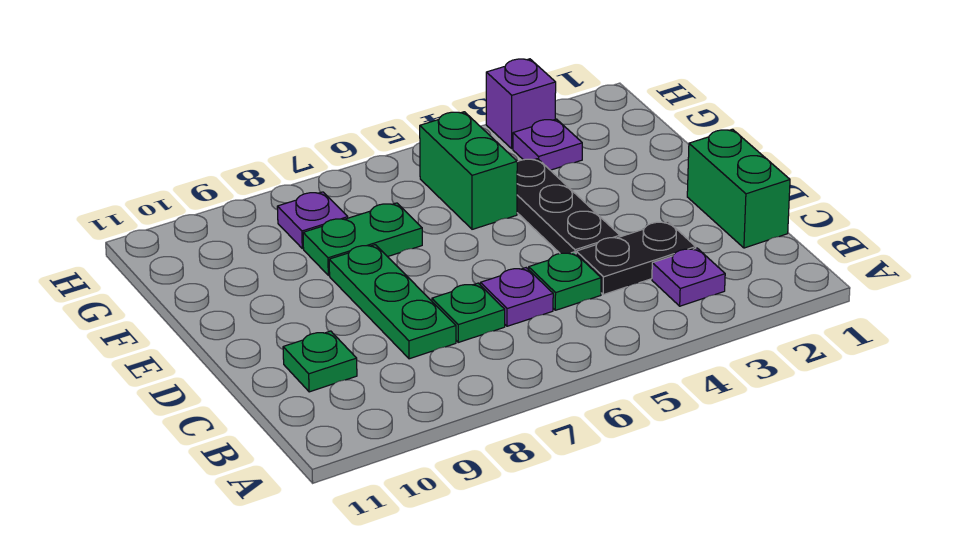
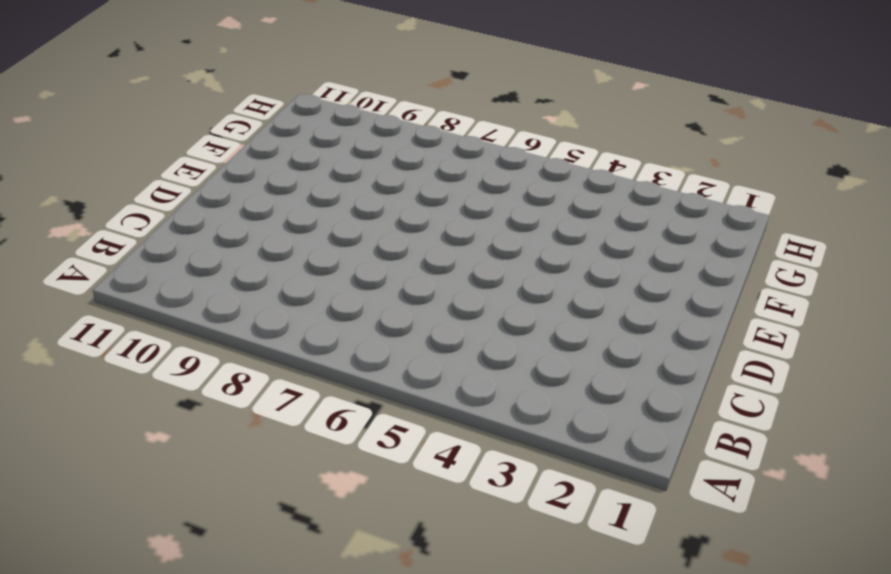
none -> purple plate B3 level 1
none -> green brick C1:D1 level 1
none -> black plate C3:C4 level 1

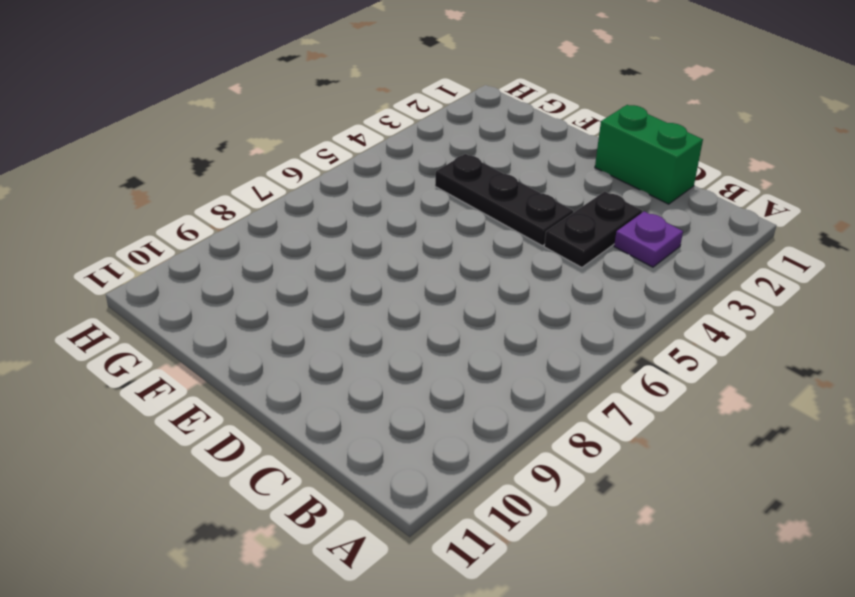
none -> green plate C5 level 1
none -> purple plate C6 level 1
none -> green plate C7 level 1

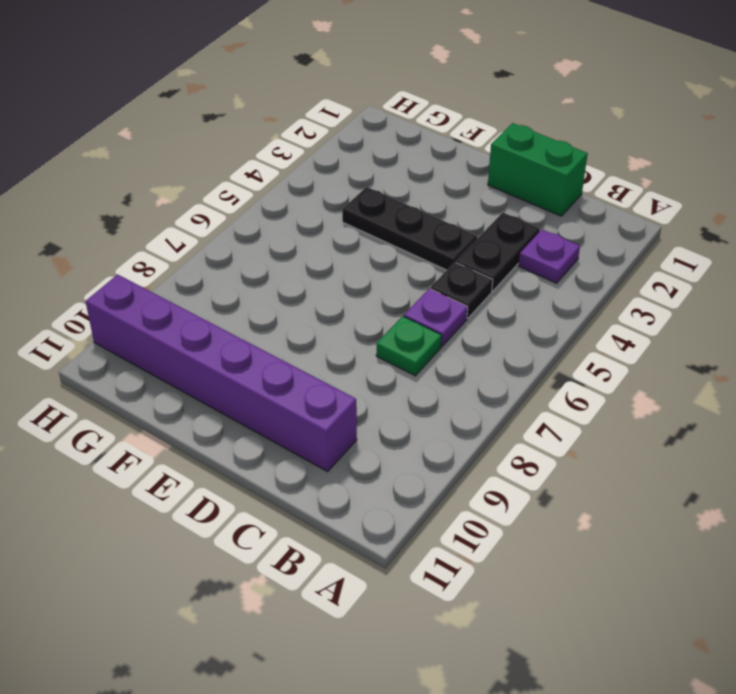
black plate C5 level 1 -> green plate C5 level 1
purple brick C10:H10 level 1 -> green plate C10 level 1
none -> green plate C8:E8 level 1
none -> green brick F5:G5 level 1
none -> green plate F7:F8 level 1

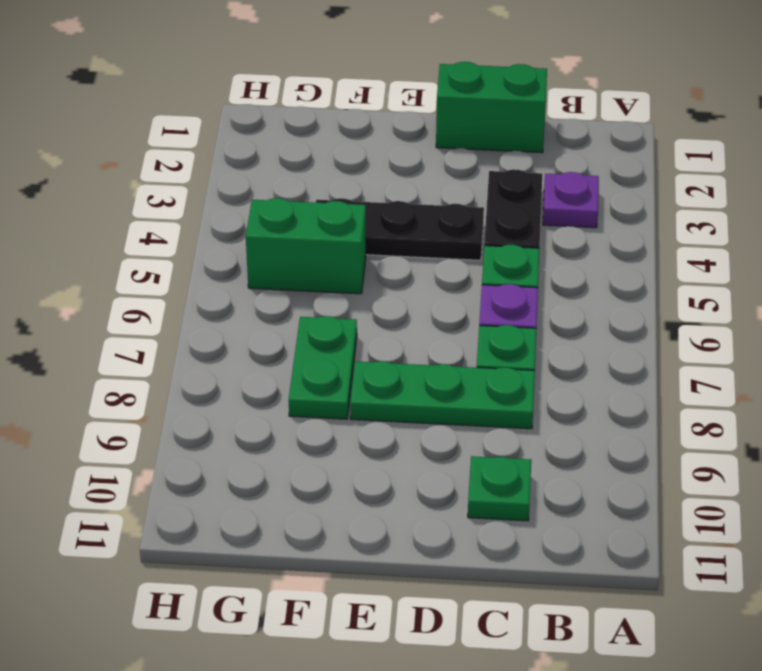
none -> purple plate G3 level 1
none -> purple plate G8 level 1
none -> purple brick H3 level 1

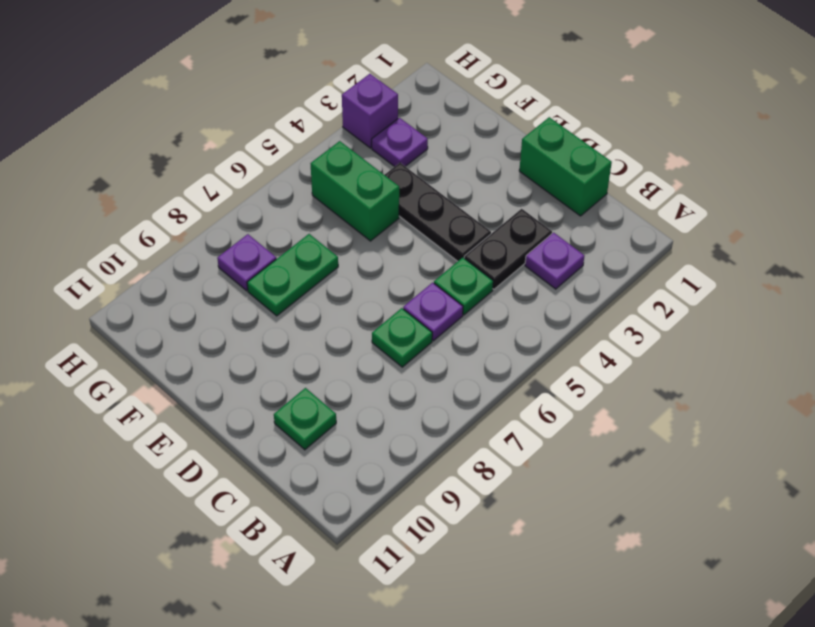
none -> green plate C8:E8 level 1

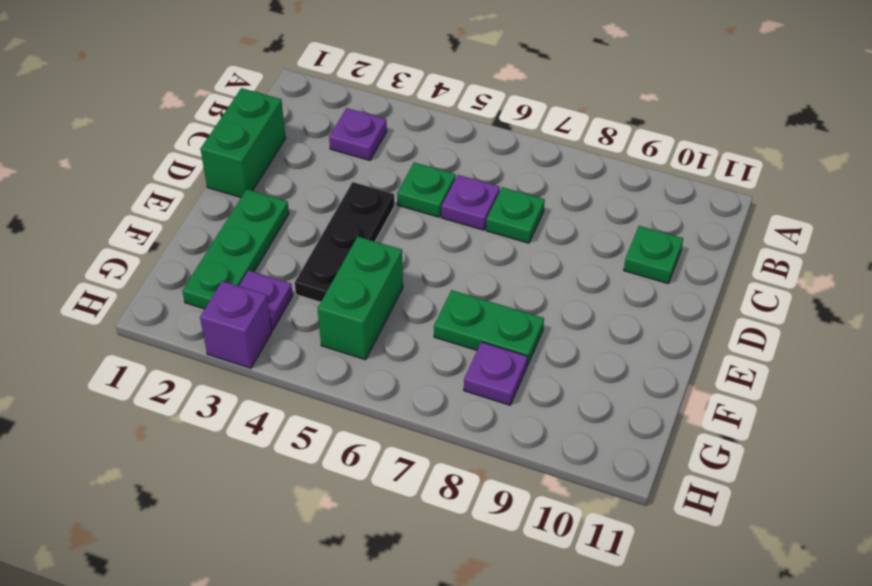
green plate E2:G2 level 1 -> green plate C8:E8 level 1
none -> black plate C3:C4 level 1

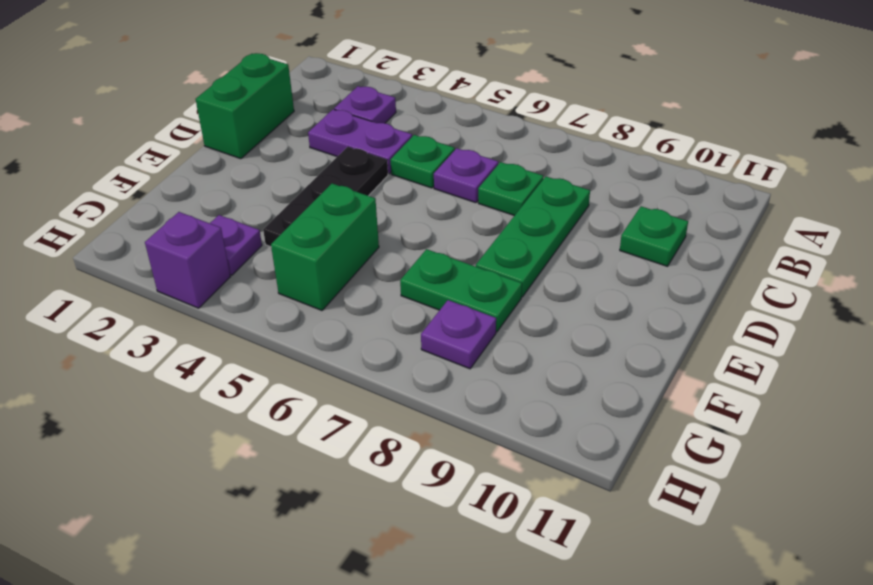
purple plate C3:C4 level 1 -> black plate C3:C4 level 1

